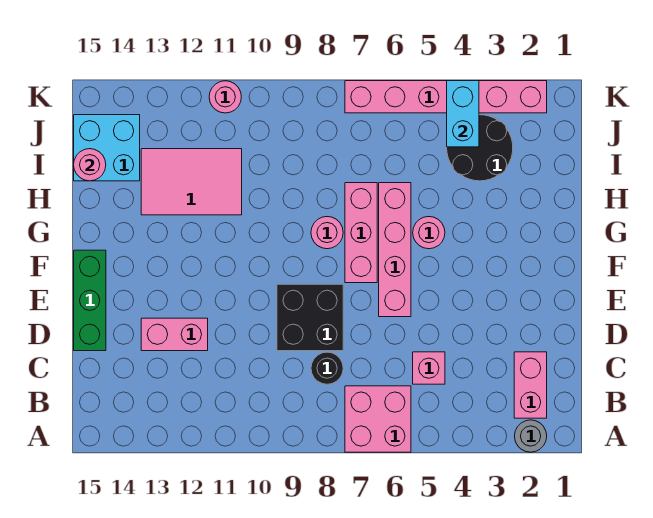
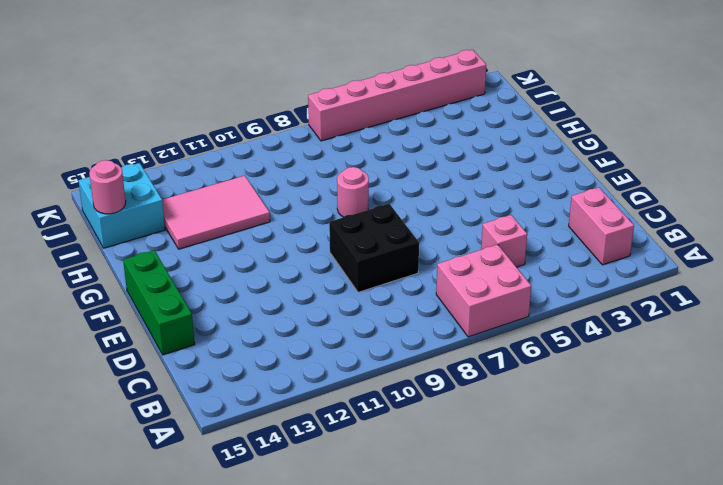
none -> grey round brick A2 level 1
none -> black round brick C8 level 1
none -> pink brick D12:D13 level 1

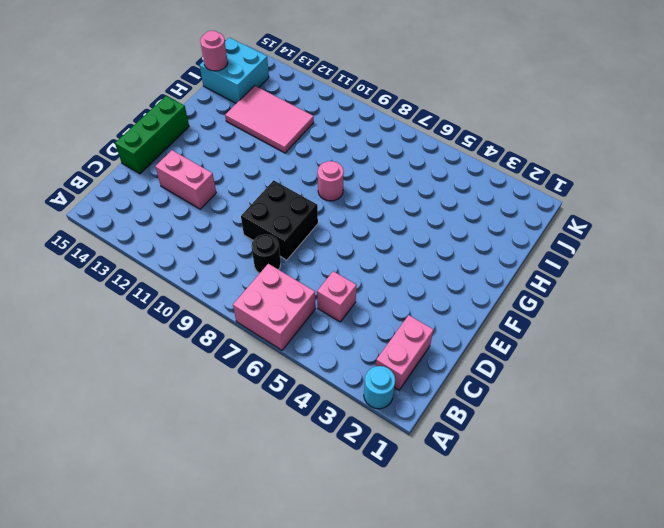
cyan round brick A2 level 1 -> grey round brick A2 level 1
none -> pink brick E6:H6 level 1
none -> pink brick F7:H7 level 1
none -> pink round brick G5 level 1

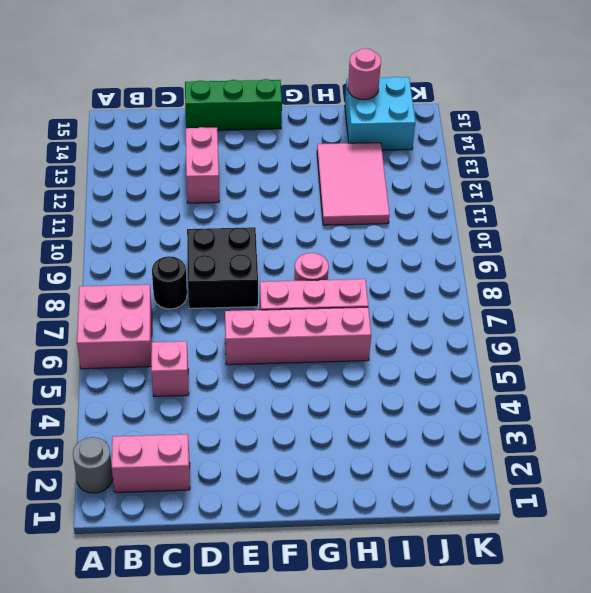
none -> pink round brick G5 level 1
none -> black round brick I3:J4 level 1
none -> pink brick K2:K7 level 1

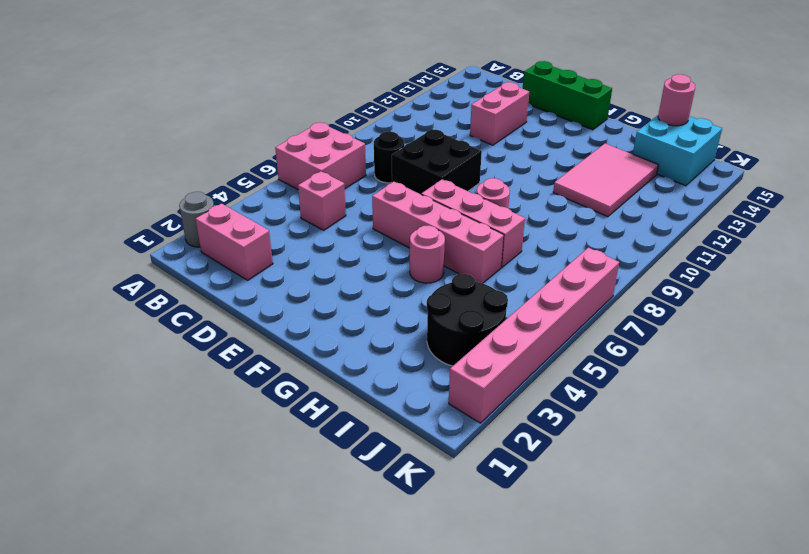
none -> pink round brick K11 level 1
none -> cyan brick J4:K4 level 2

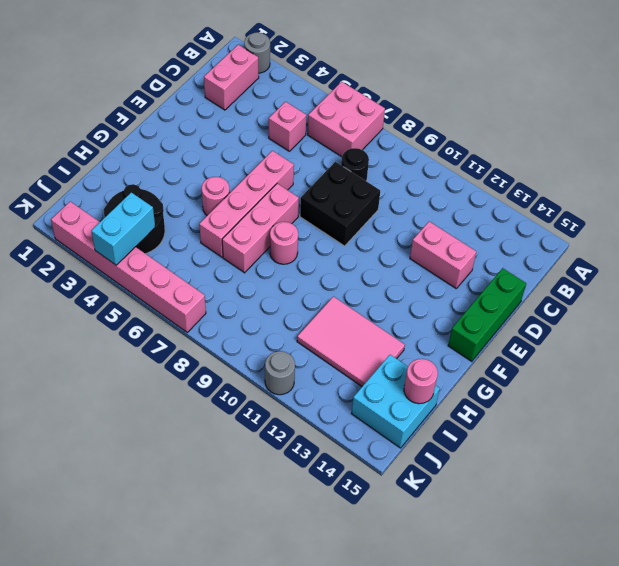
grey round brick K11 level 1 -> pink round brick K11 level 1

